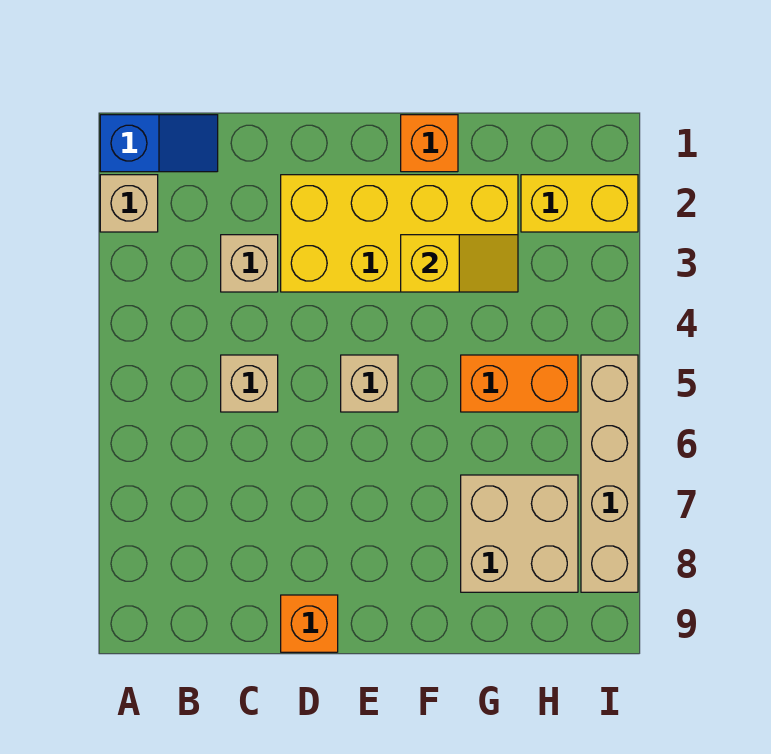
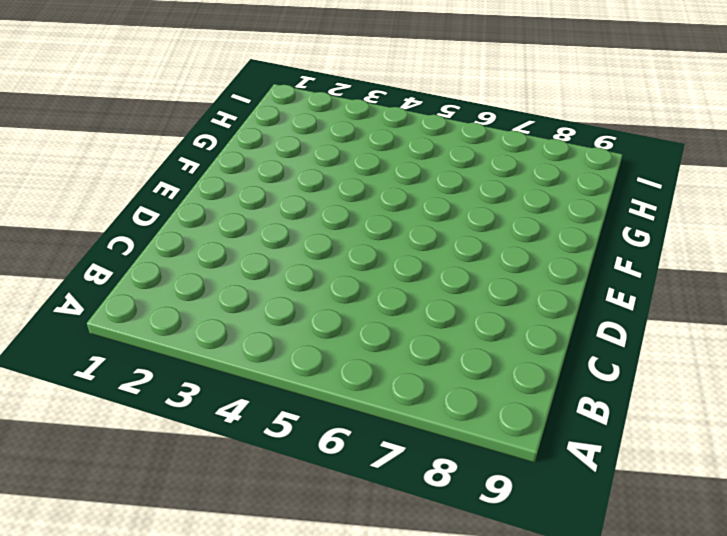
none -> blue slope A1:B1 level 1 top A
none -> tan brick A2 level 1
none -> tan brick C3 level 1

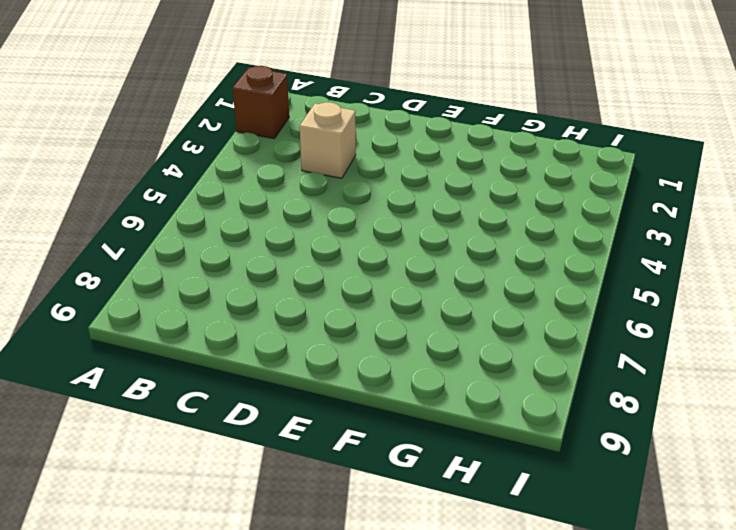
brown brick A2 level 1 -> tan brick A2 level 1
none -> blue slope A1:B1 level 1 top A
none -> tan brick C5 level 1
none -> yellow brick D2:G3 level 1

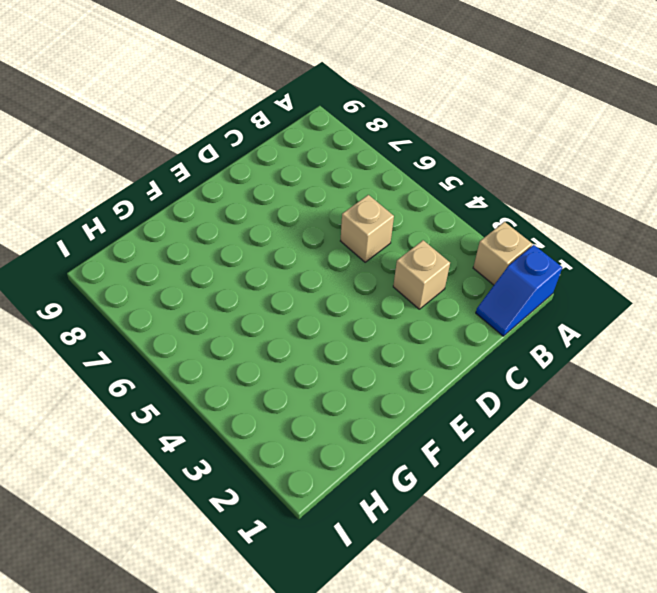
none -> yellow brick D2:G3 level 1
none -> orange brick D9 level 1
none -> tan brick E5 level 1

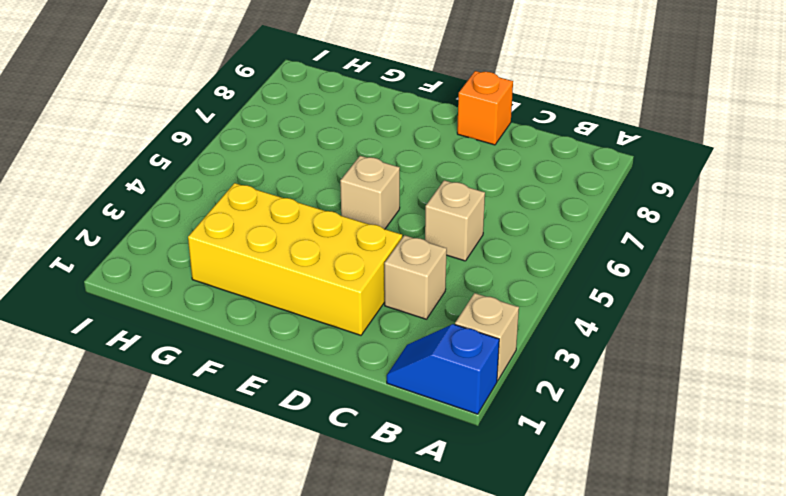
none -> orange brick F1 level 1
none -> orange brick G5:H5 level 1
none -> tan brick G7:H8 level 1

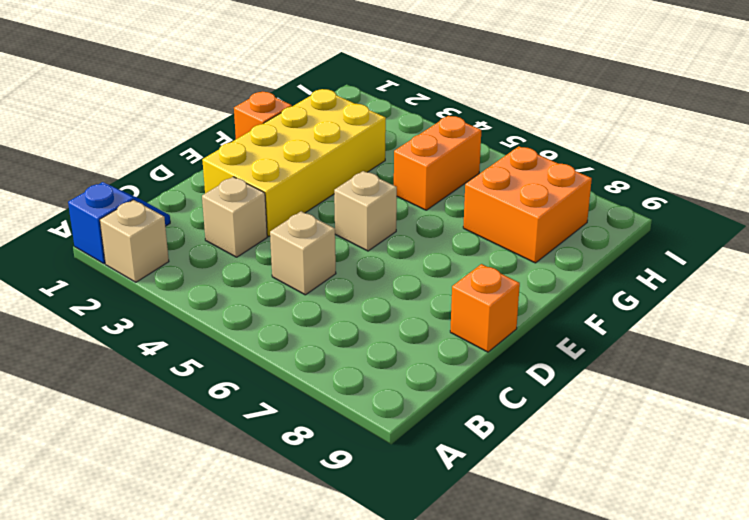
orange brick G7:H8 level 1 -> tan brick G7:H8 level 1
none -> yellow brick H2:I2 level 1
none -> tan brick I5:I8 level 1
none -> yellow slope F3:G3 level 2 top F

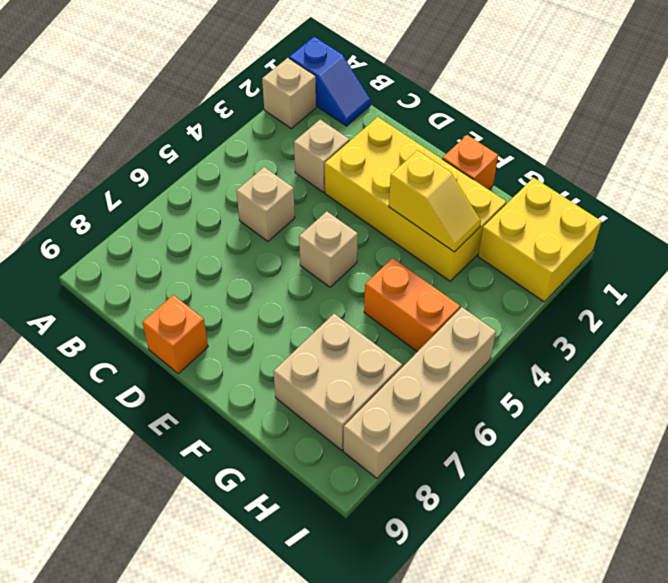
yellow brick H1:I2 level 1 -> yellow brick H2:I2 level 1

